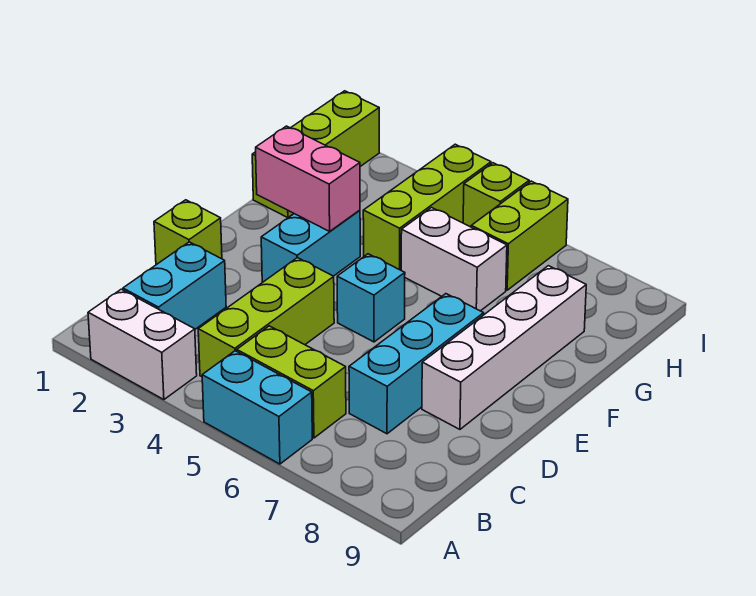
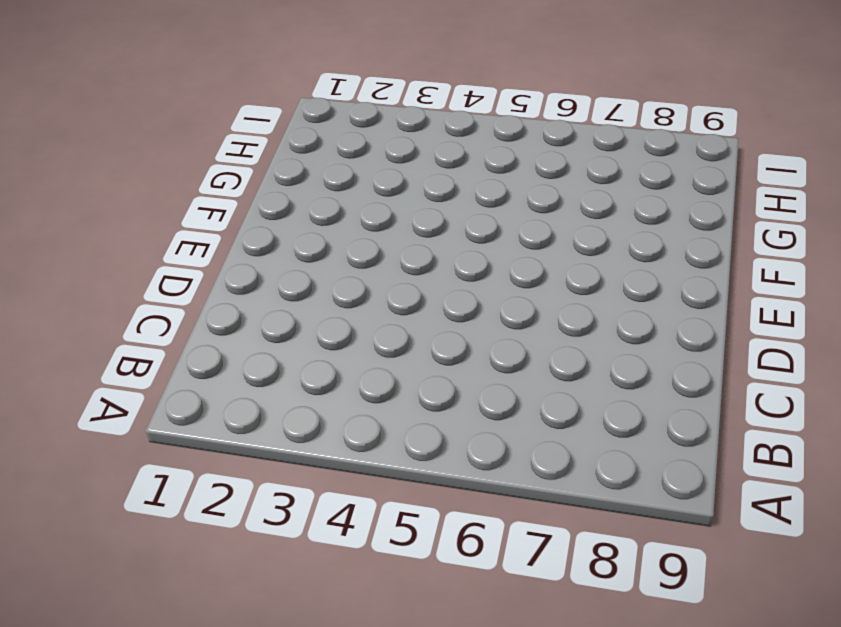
none -> white brick A2:A3 level 1
none -> cyan brick A5:A6 level 1
none -> cyan brick B2:C2 level 1

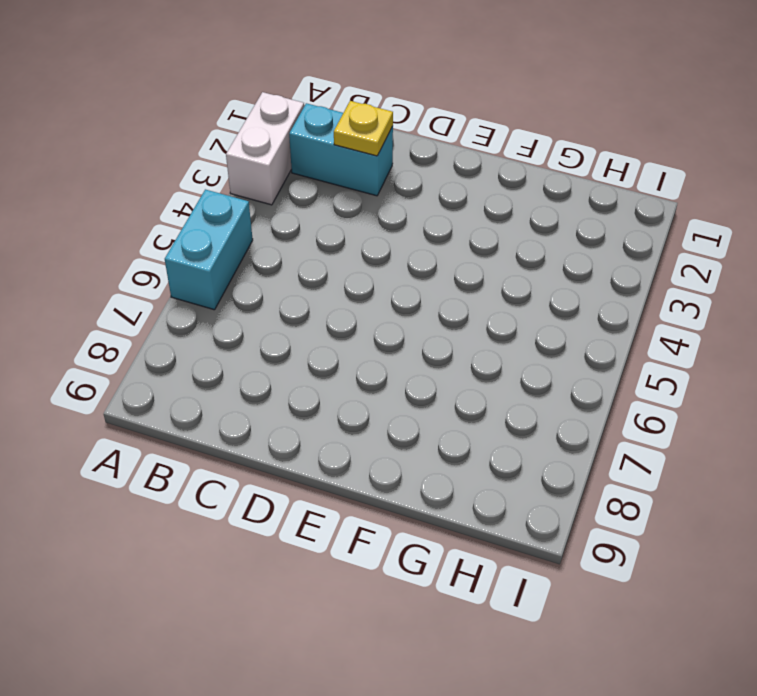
yellow plate C2 level 2 -> none
none -> lime brick B4:D4 level 1
none -> lime brick B5:B6 level 1
none -> cyan brick C7:E7 level 1

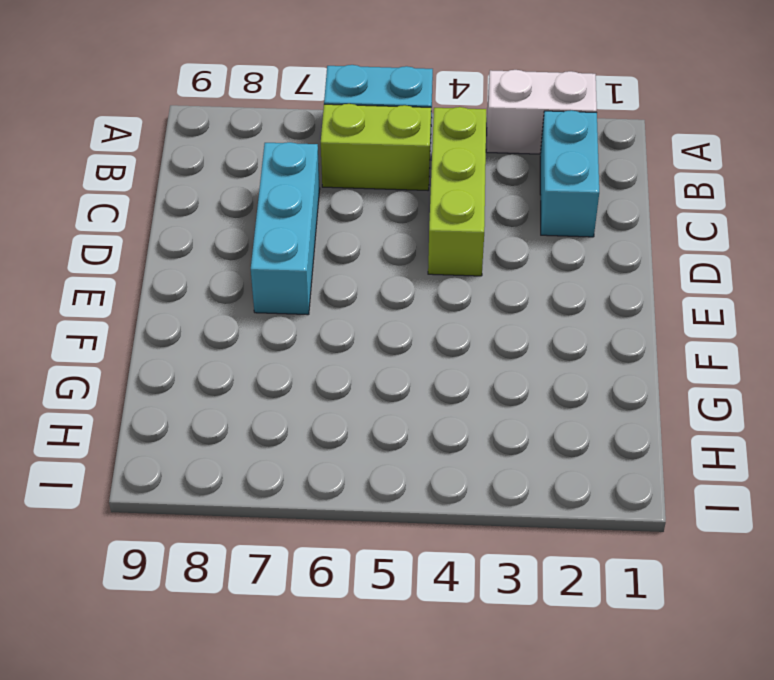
none -> lime brick D1 level 1
none -> white brick D8:G8 level 1
none -> cyan brick E3:F3 level 1

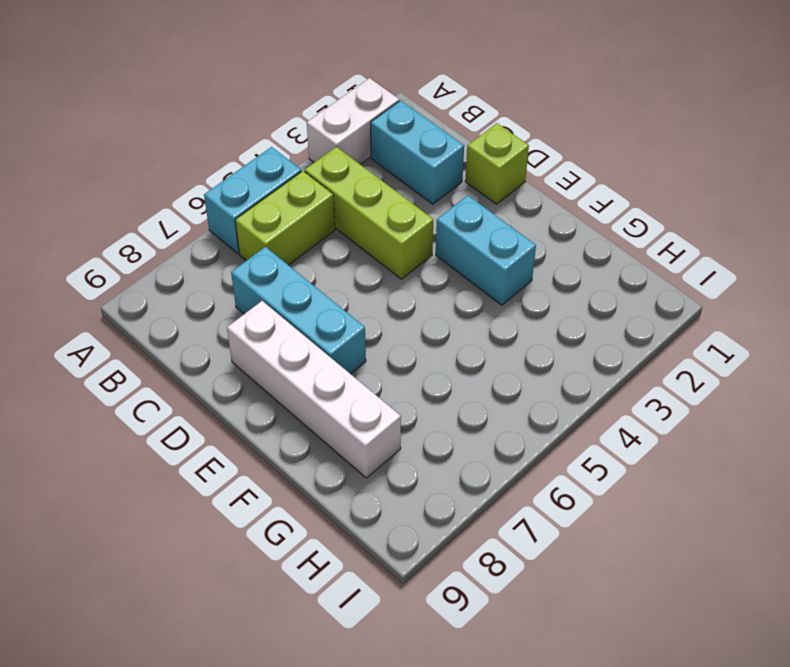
none -> cyan brick E5 level 1
none -> lime brick G1:I1 level 1
none -> lime brick G4:I4 level 1

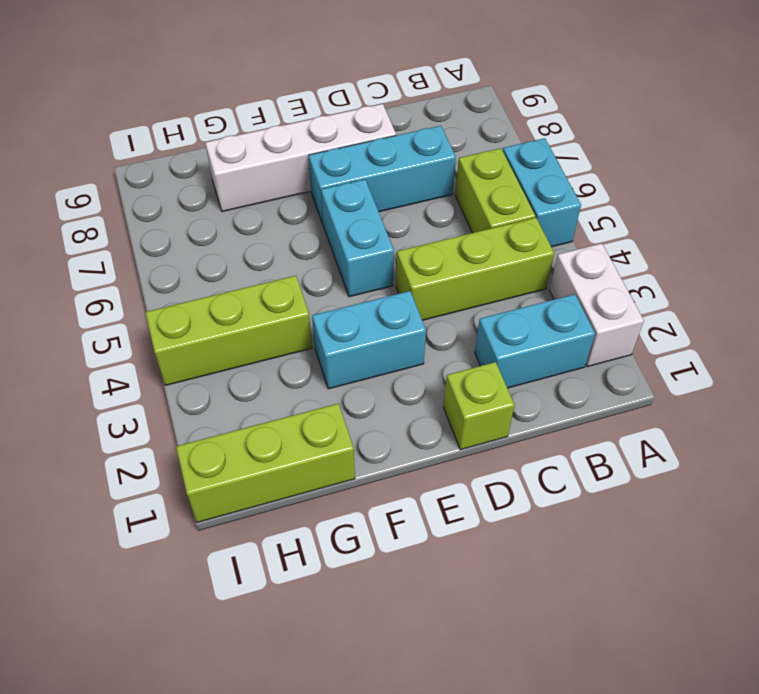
cyan brick E5:E6 level 1 -> cyan brick E5 level 1
none -> white brick G5:G6 level 1
none -> lime brick H6:I6 level 1
none -> lime brick I5 level 1

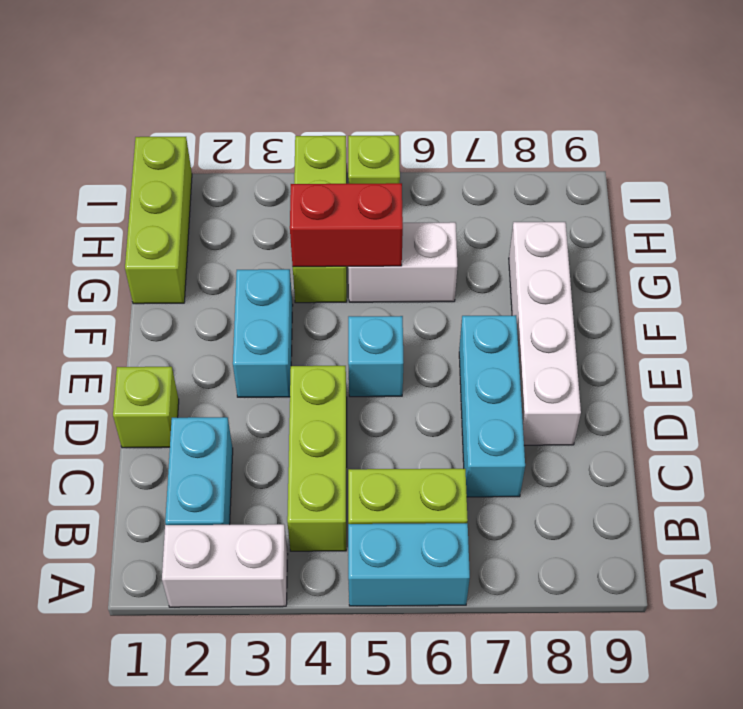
red brick G4:G5 level 2 -> none
none -> lime brick H6:I6 level 1
none -> pink brick F2:F3 level 2

